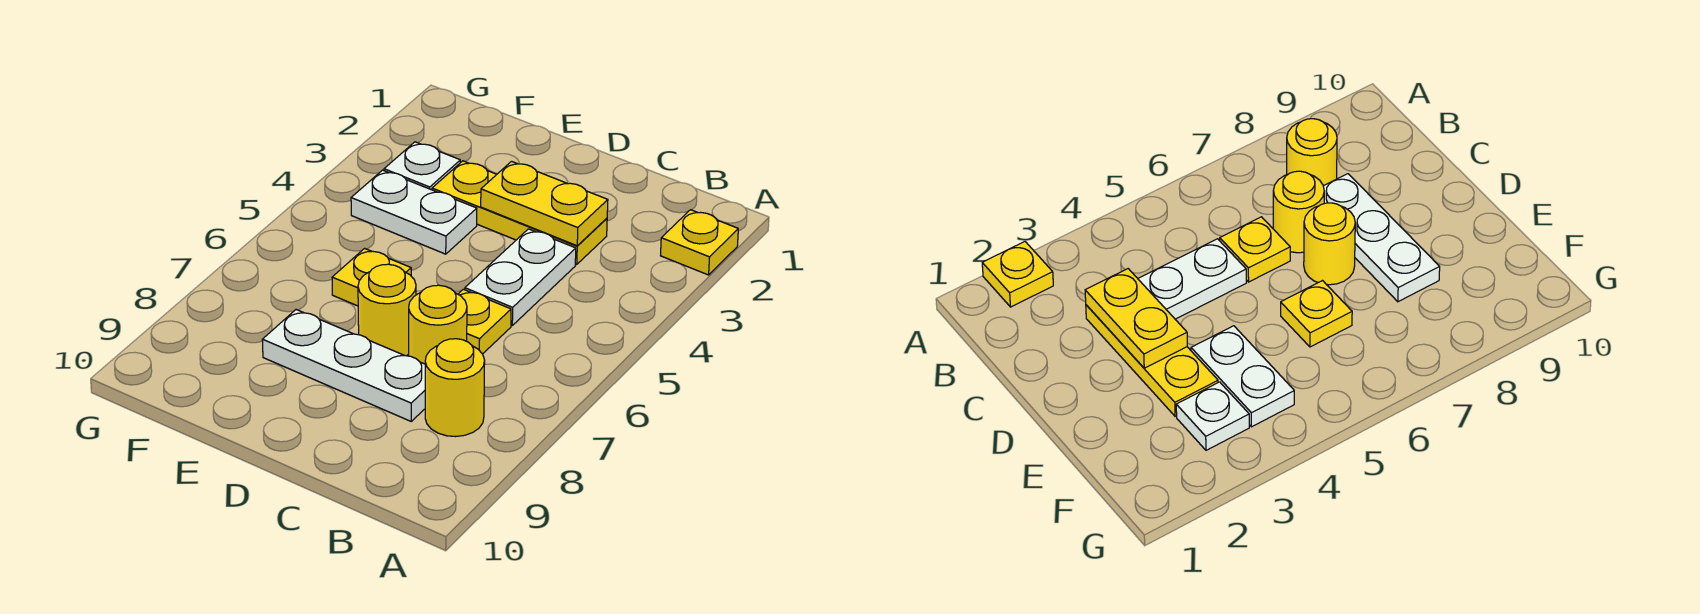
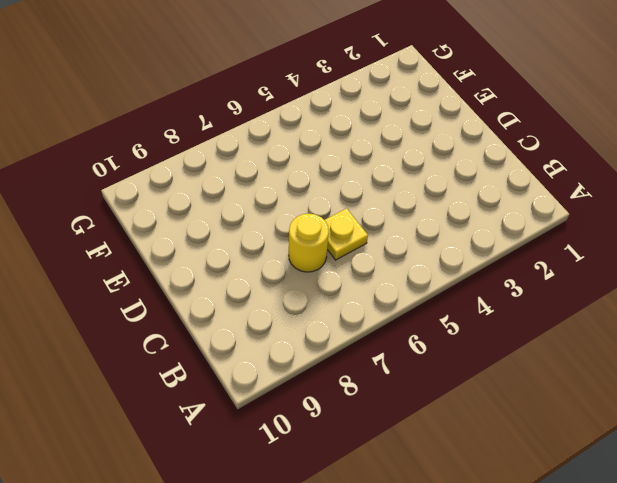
none -> yellow plate A2 level 1
none -> yellow round brick B8 level 1
none -> yellow plate C3:E3 level 1

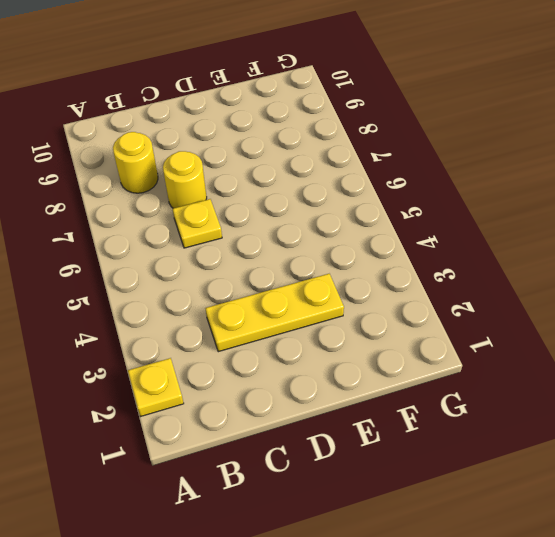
none -> white plate C4:C5 level 1
none -> white plate C8:E8 level 1
none -> yellow round brick D7 level 1

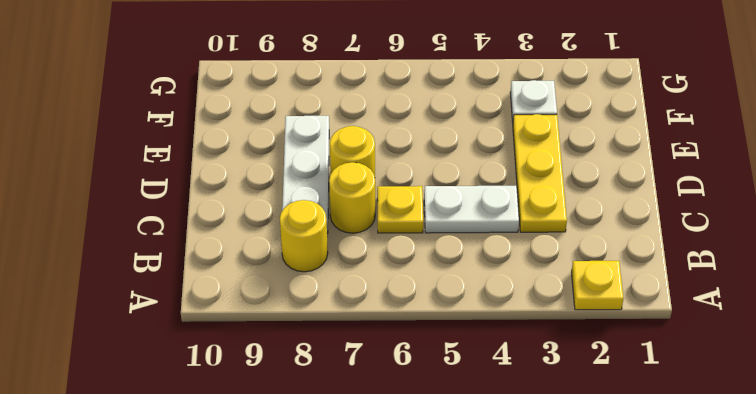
none -> white plate E4:F4 level 1
none -> yellow plate E6 level 1
none -> yellow plate C3:D3 level 2

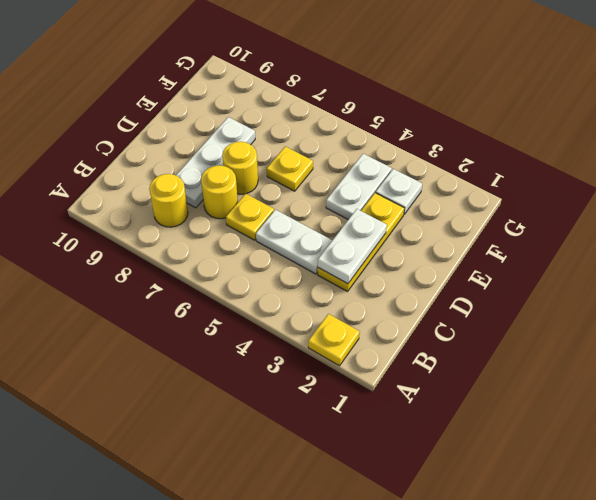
white plate C3:D3 level 2 -> yellow plate C3:D3 level 2

